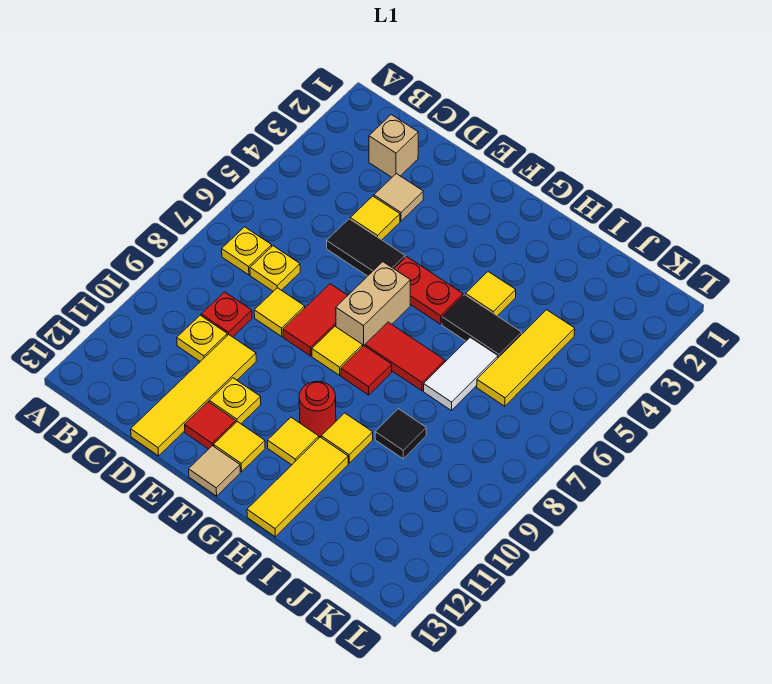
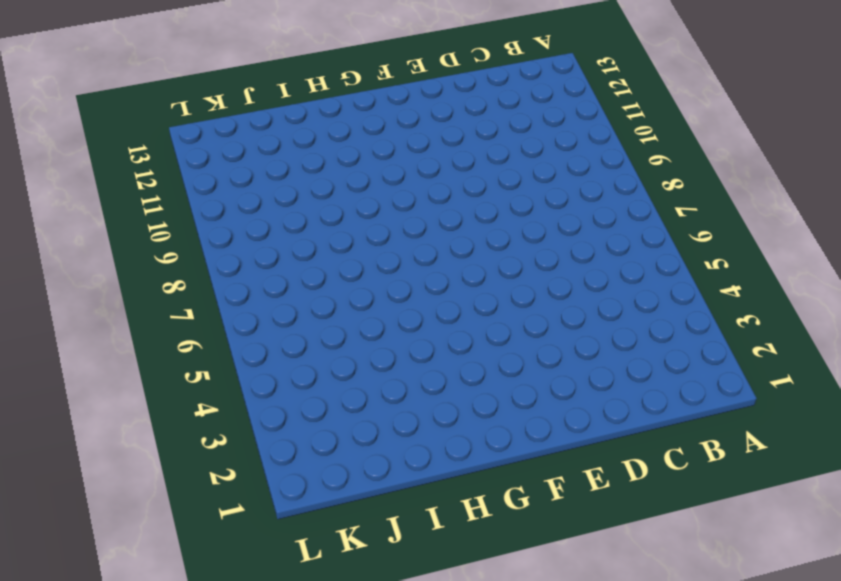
none -> yellow plate B7 level 1
none -> tan brick C2 level 1
none -> yellow plate C7 level 1

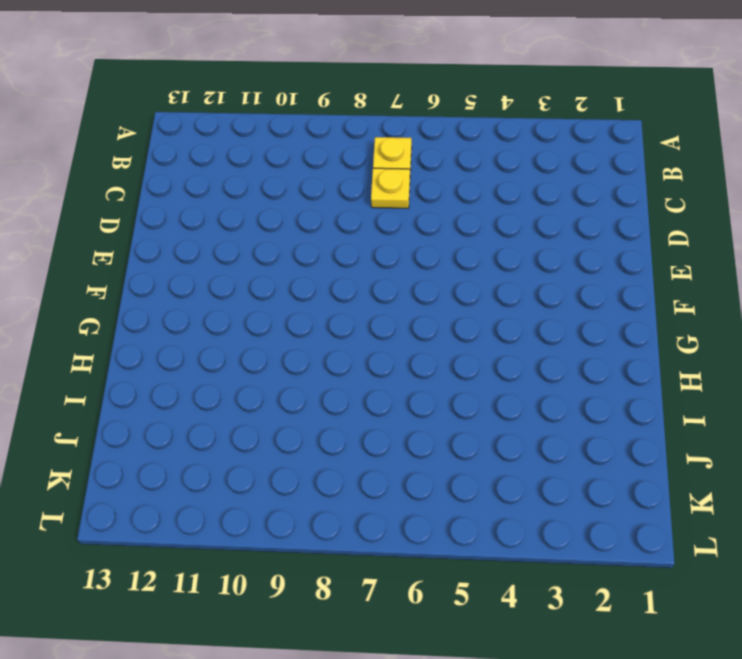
none -> tan brick C2 level 1
none -> red plate C9 level 1
none -> yellow plate C10 level 1

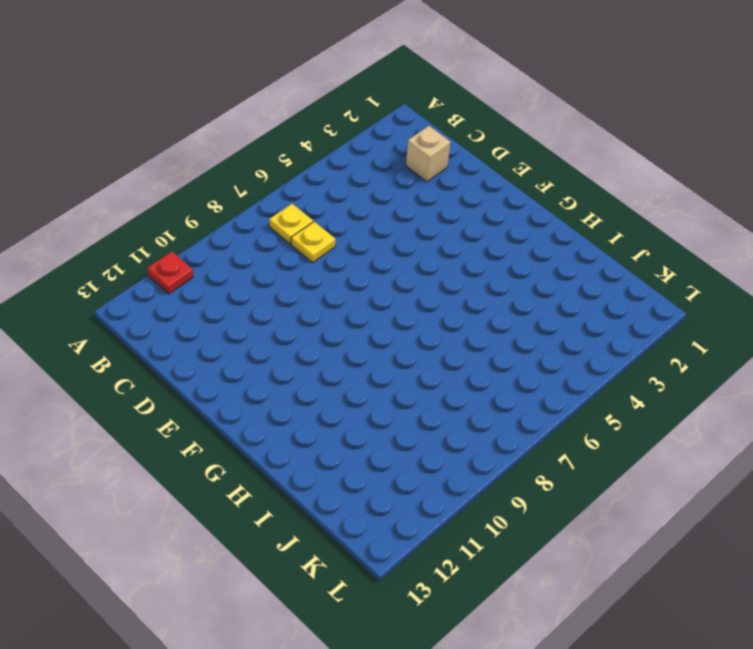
red plate A11 level 1 -> red plate C9 level 1
none -> yellow plate C10 level 1
none -> tan tile D3 level 1
none -> yellow tile D4 level 1

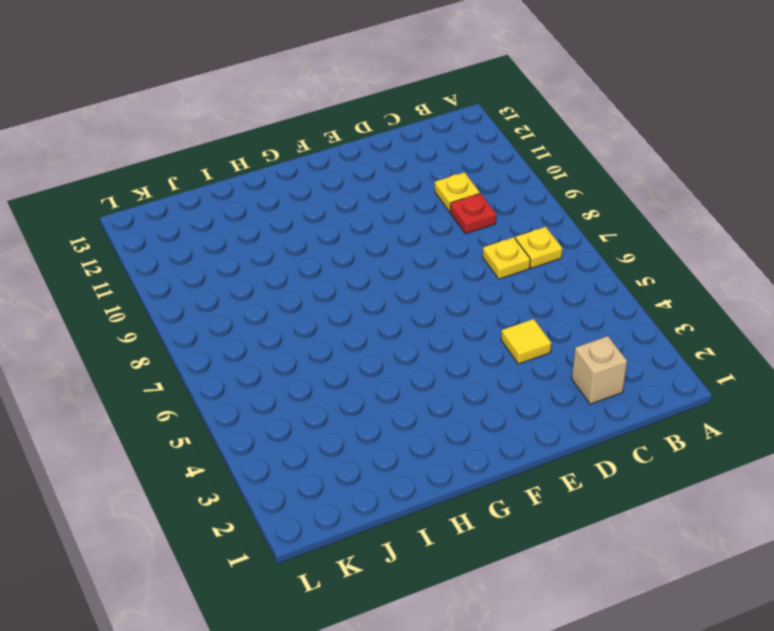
none -> tan tile D3 level 1
none -> black tile D5:E5 level 1
none -> yellow tile D8 level 1

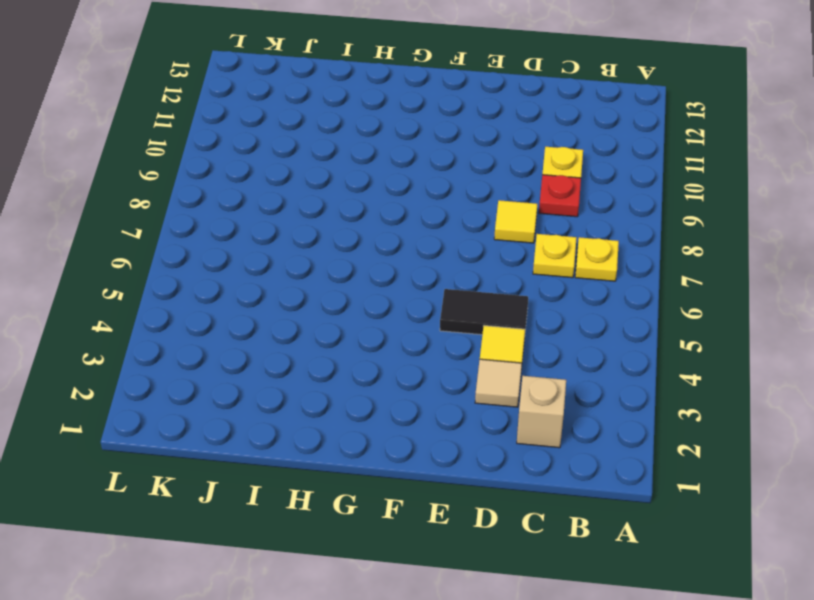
none -> yellow tile D10:D13 level 1
none -> red tile E7:E8 level 1
none -> yellow plate E11 level 1

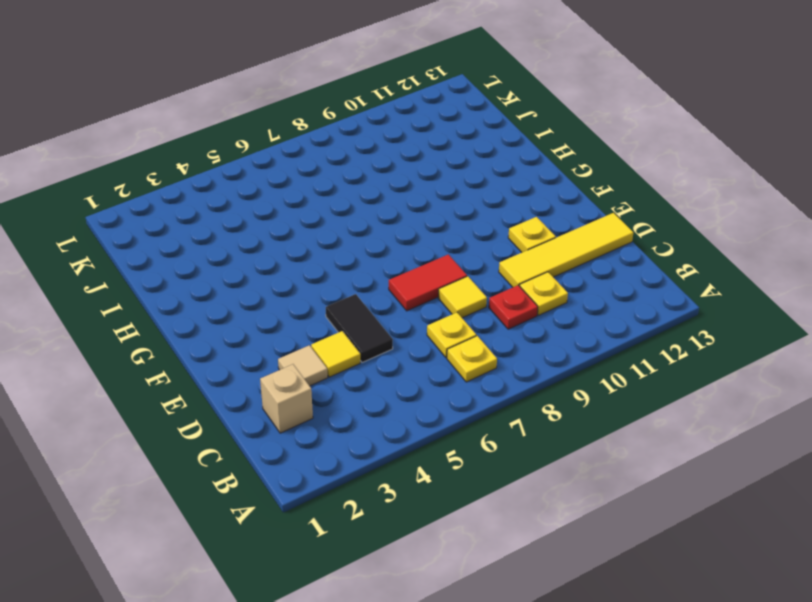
none -> red tile E12 level 1
none -> red plate F5:G5 level 1
none -> tan brick F6:F7 level 1

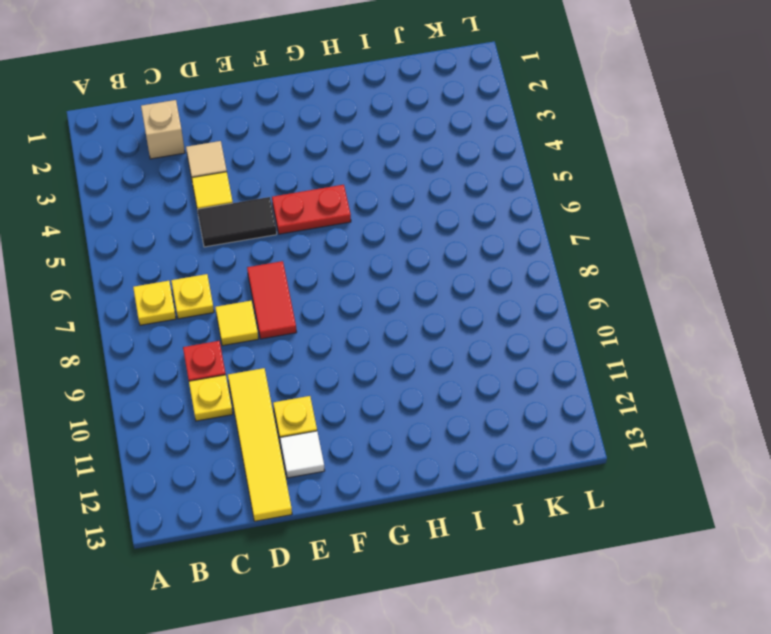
white tile E12 level 1 -> red tile E12 level 1
none -> tan brick F6:F7 level 1
none -> yellow tile F8 level 1
none -> yellow tile F12 level 1

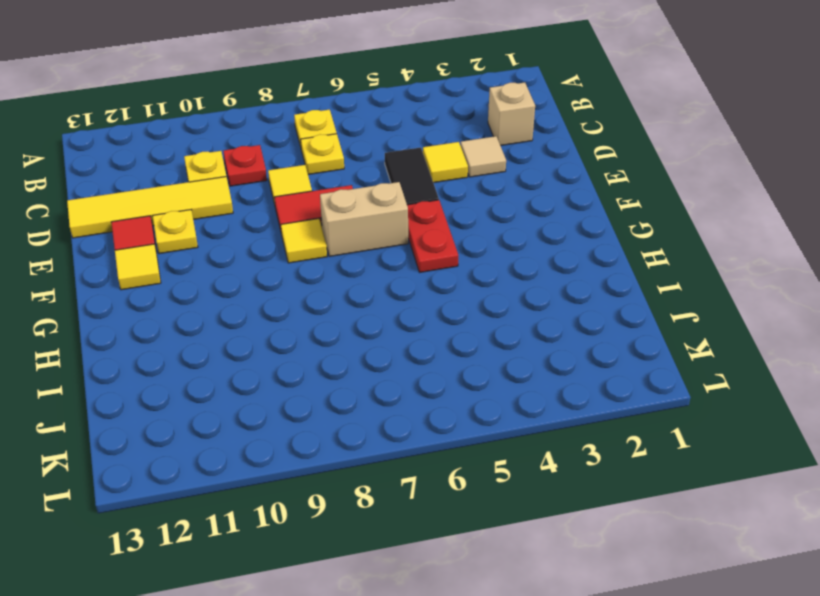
none -> tan tile F13 level 1
none -> red tile G7:H7 level 1
none -> red tile G8 level 1

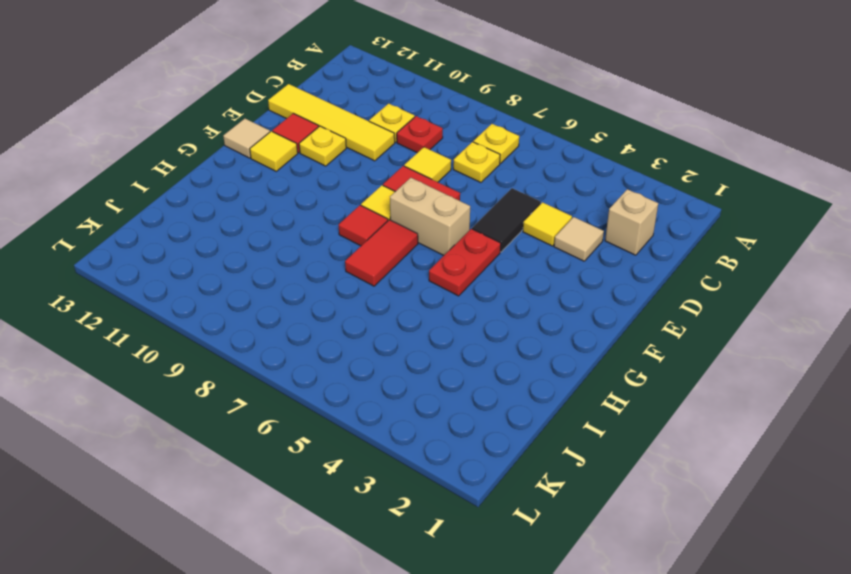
none -> red round brick G10 level 1
none -> yellow tile G11 level 1
none -> yellow tile H4 level 1

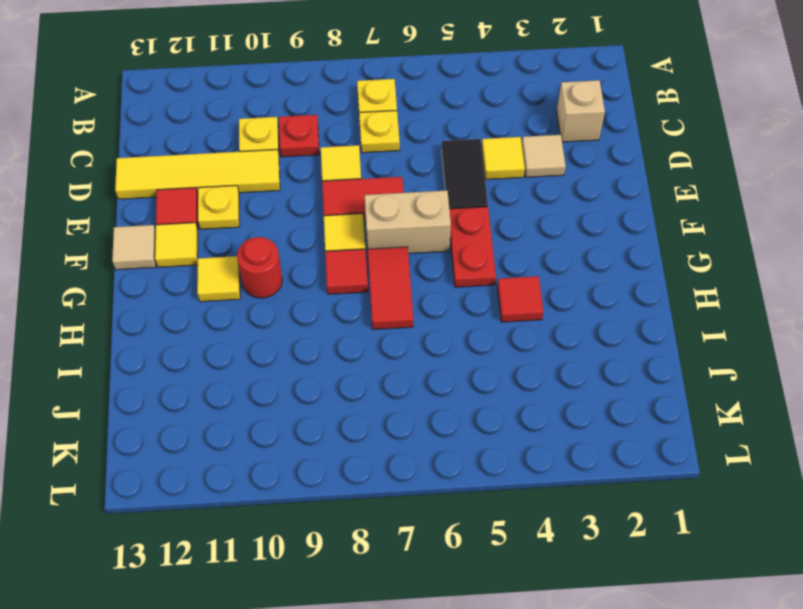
red tile H4 level 1 -> yellow tile H4 level 1
none -> black tile H5:I5 level 1
none -> yellow tile H10 level 1
none -> yellow tile H11:H13 level 1

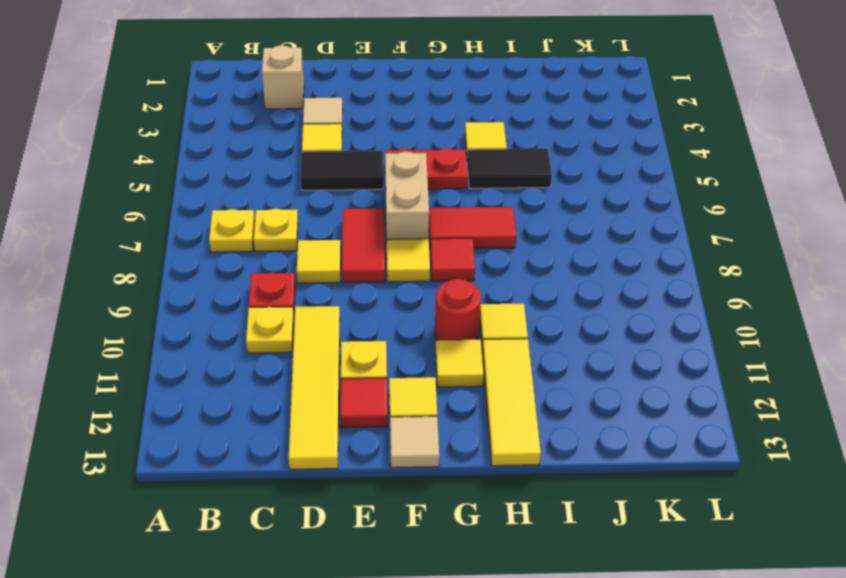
none -> white tile I6:I7 level 1
none -> black tile I9 level 1
none -> yellow tile J4:J6 level 1

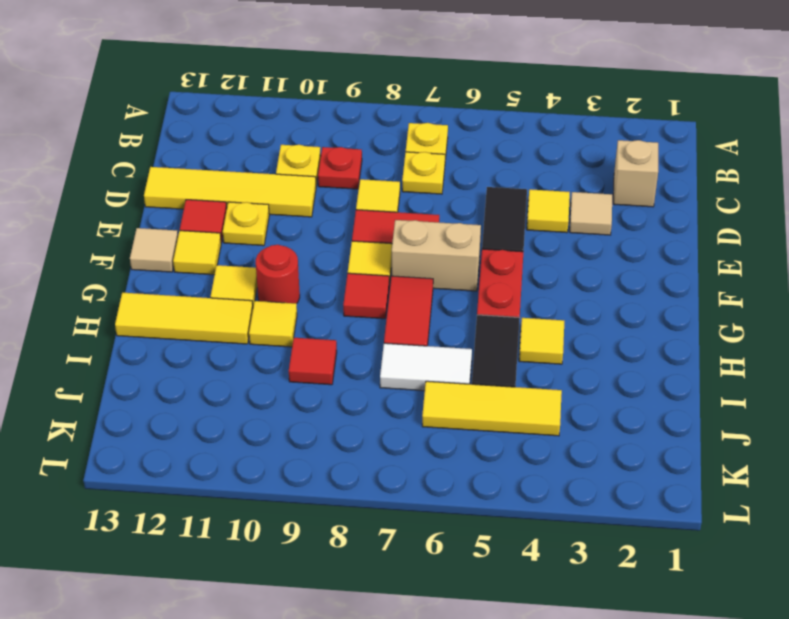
red tile I9 level 1 -> black tile I9 level 1

